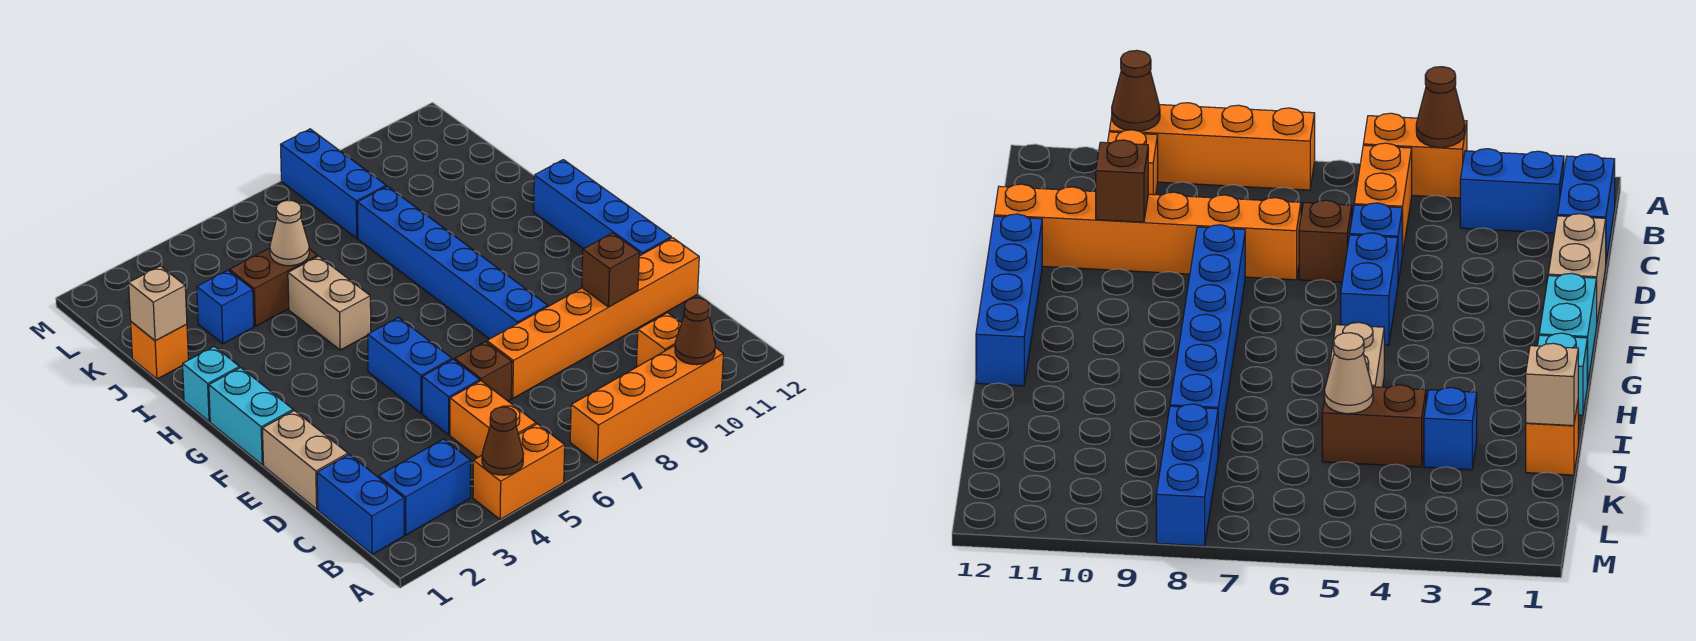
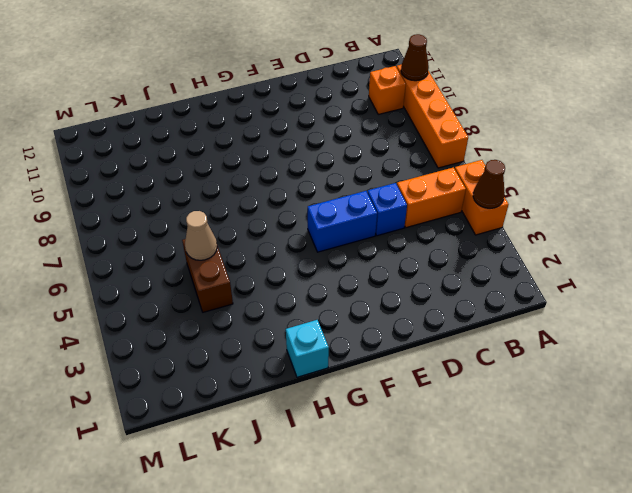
none -> blue brick B1:C1 level 1
none -> blue brick B2:B3 level 1
none -> tan brick D1:E1 level 1

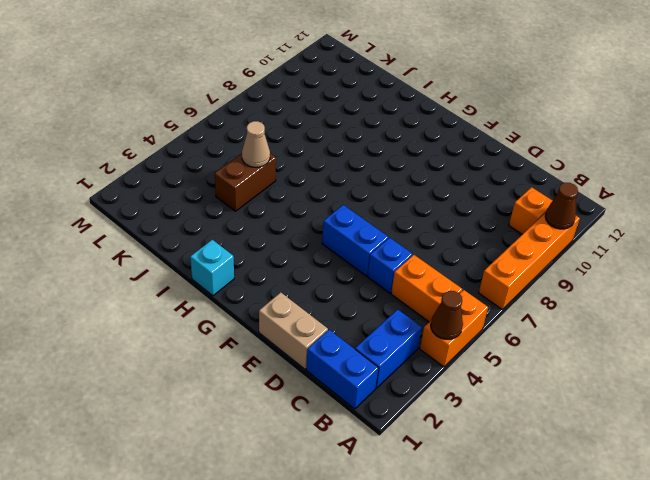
none -> brown brick D6 level 1
none -> orange brick D7:D12 level 1
none -> blue brick E8:J8 level 1

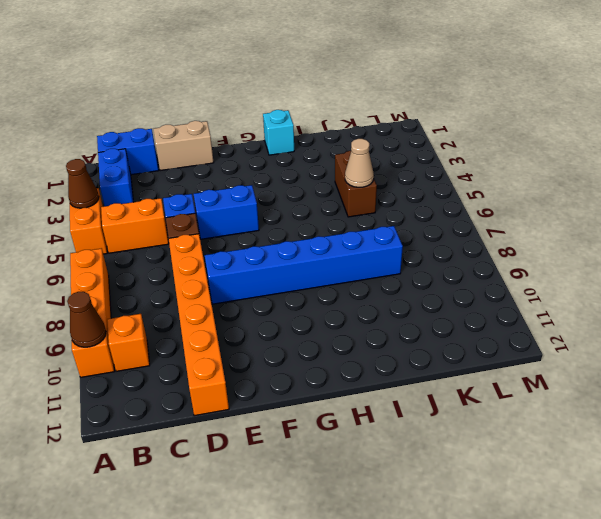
none -> blue brick E12:H12 level 1
none -> cyan brick F1:G1 level 1
none -> tan brick H5:I5 level 1

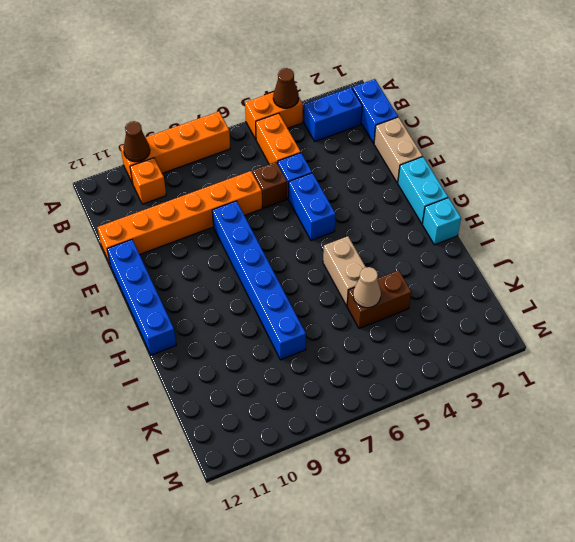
none -> orange brick J1 level 1
none -> blue brick J3 level 1
none -> blue brick K8:M8 level 1

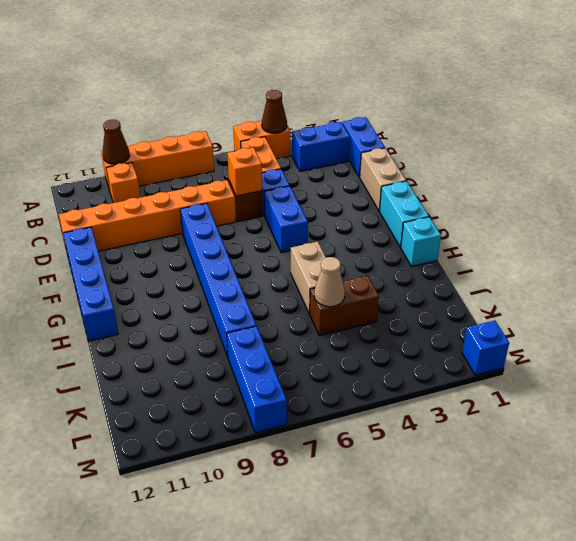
orange brick D6 level 2 -> orange brick J1 level 1
blue brick M1 level 1 -> blue brick J3 level 1
none -> brown brick D10 level 2
none -> tan brick J1 level 2

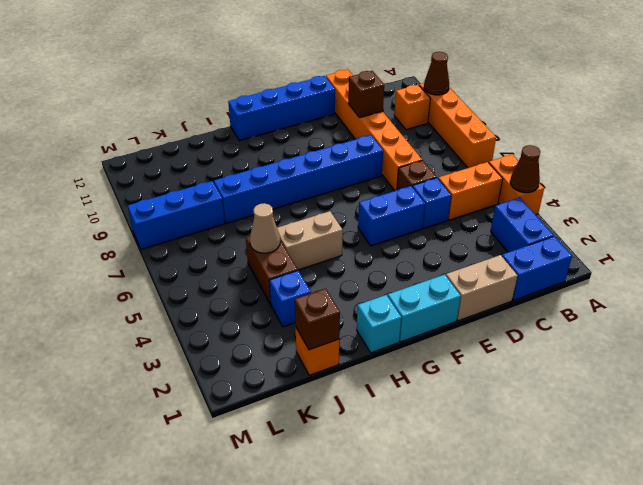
brown brick J1 level 2 -> tan brick J1 level 2

